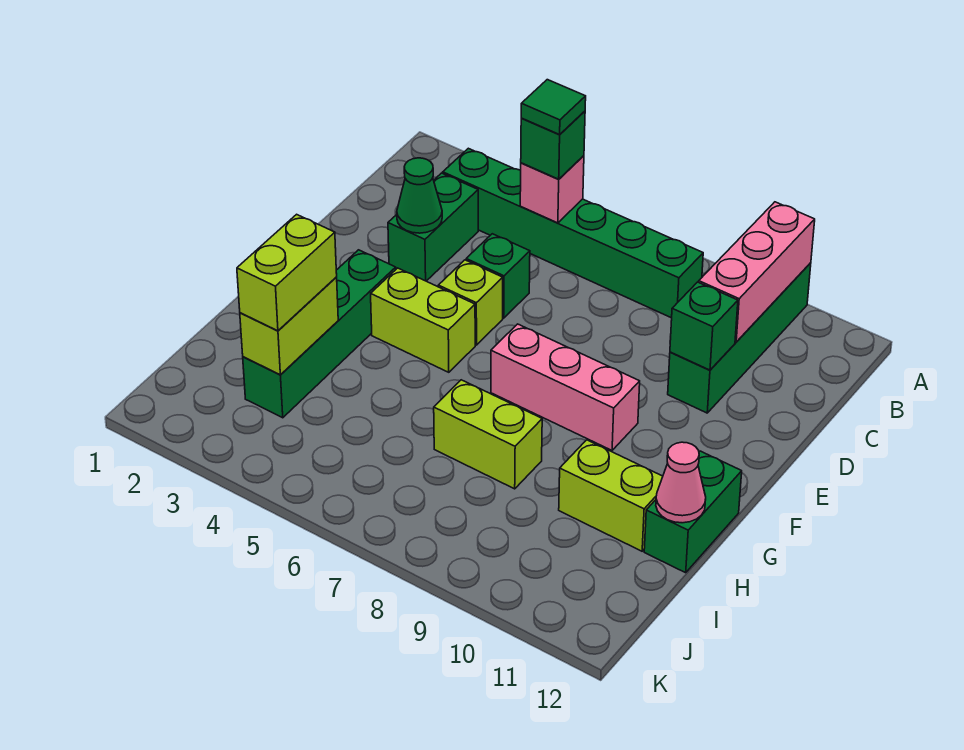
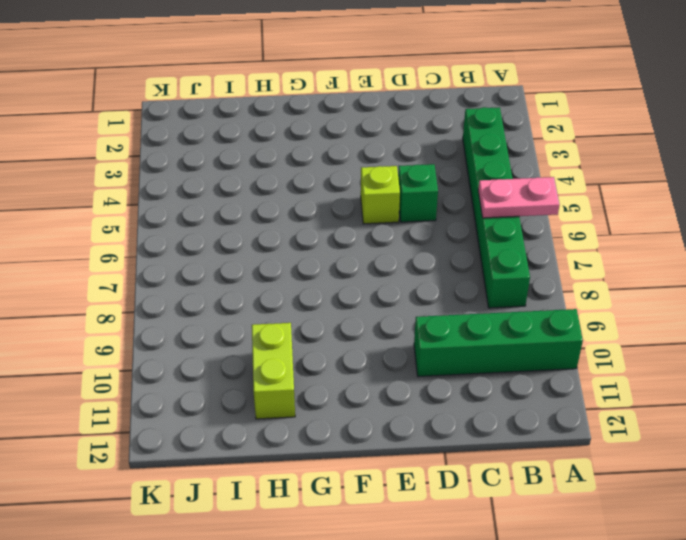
pink plate A6:B6 level 2 -> none
none -> green brick C3:D3 level 1
none -> green brick F3:I3 level 1
none -> lime brick F4:F5 level 1

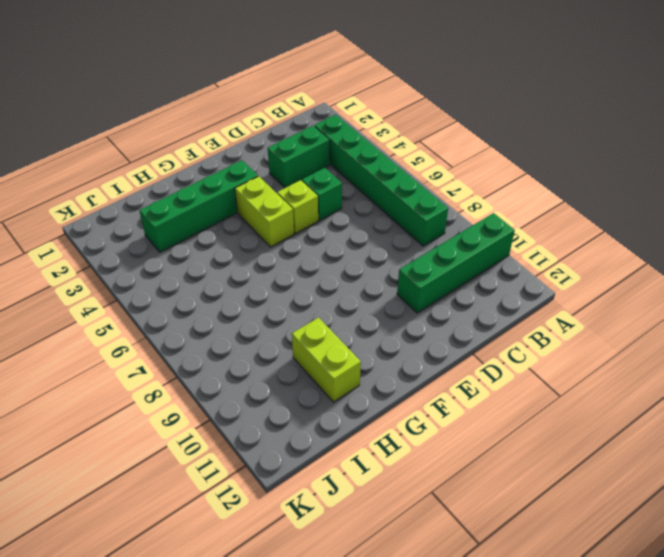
none -> pink brick F7:F9 level 1
none -> green brick G12:H12 level 1
none -> lime brick H7:H8 level 1

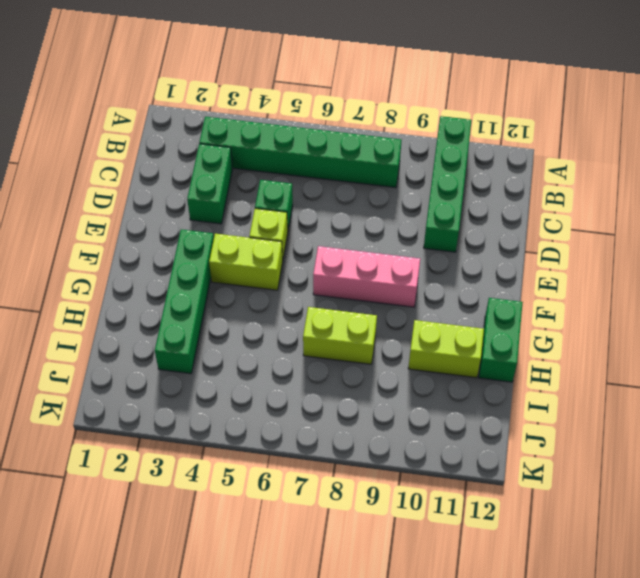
none -> pink brick A10:C10 level 2
none -> pink brick B5 level 2
none -> green cone D3 level 2

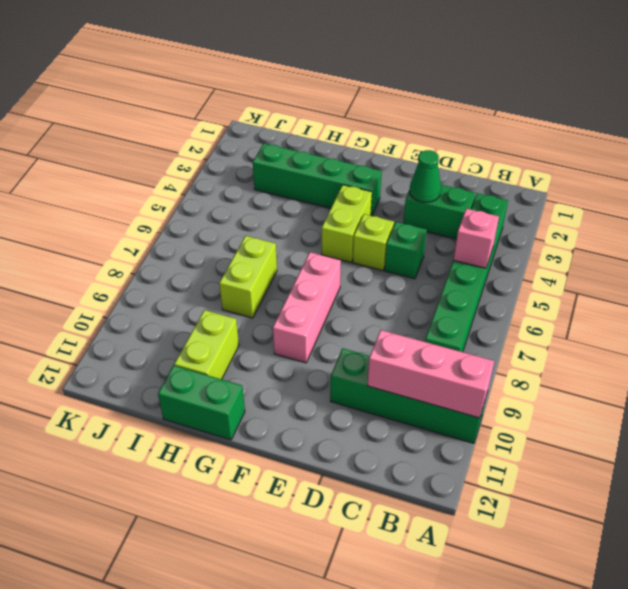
none -> green brick D10 level 2
none -> lime brick H3:I3 level 2
none -> pink cone H12 level 2

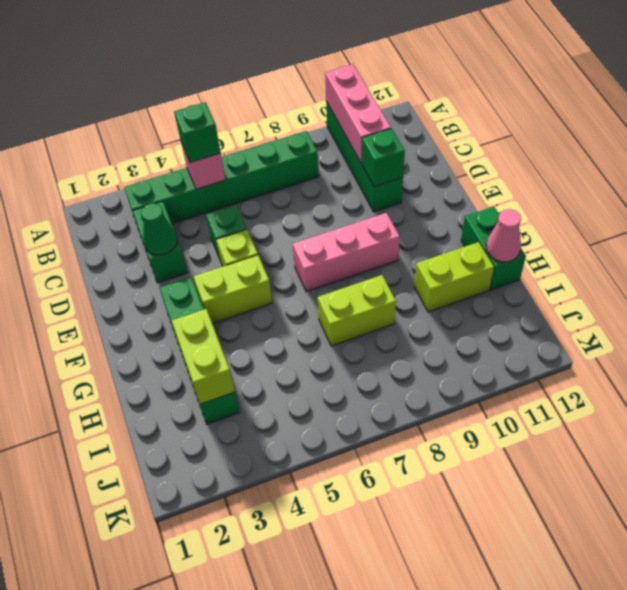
none -> lime brick H3:I3 level 3
none -> green tile B5 level 4

